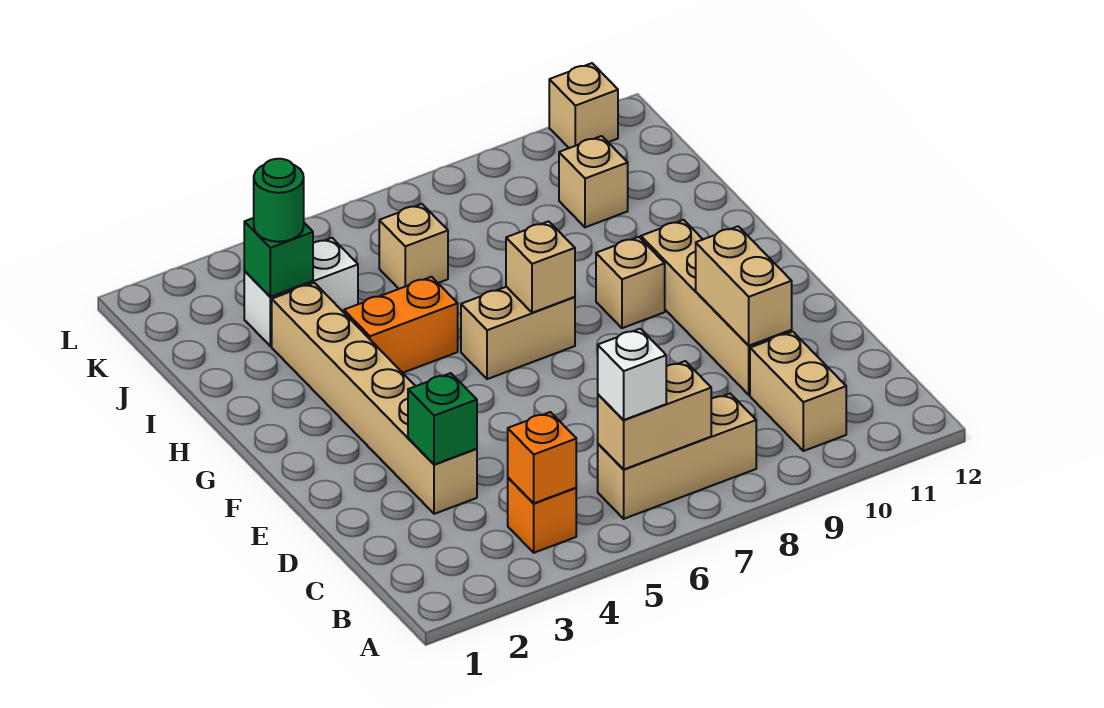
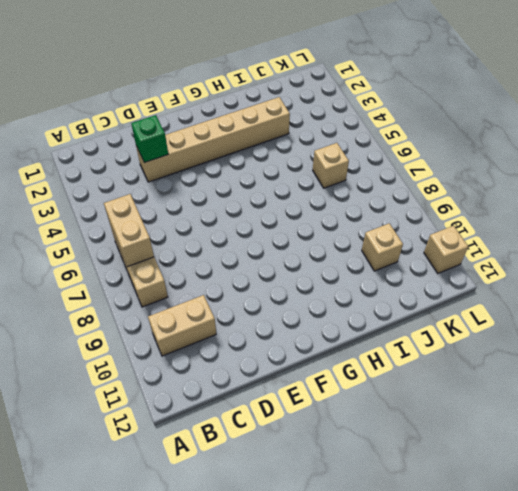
none -> orange brick B4 level 1
none -> tan brick D10:G10 level 1
none -> tan brick G6:G7 level 1

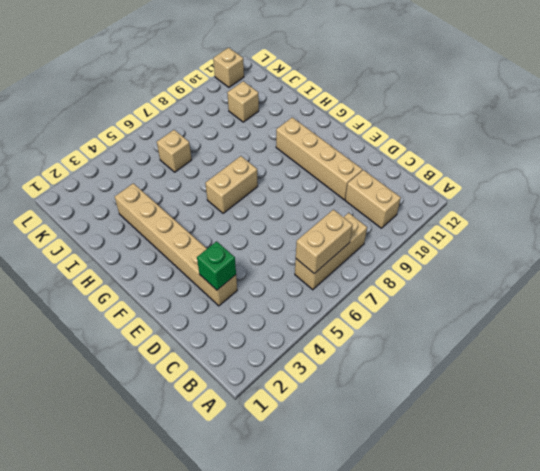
none -> orange brick B4 level 1
none -> tan brick G9 level 1
none -> orange brick H4:H5 level 1

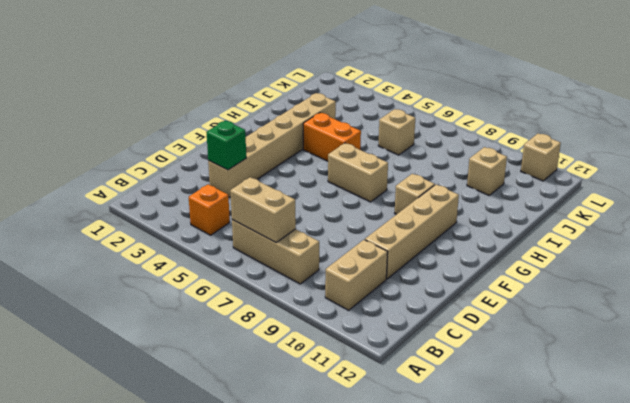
none -> white brick J3:J4 level 1
none -> orange brick B4 level 2
none -> tan brick D10:E10 level 2

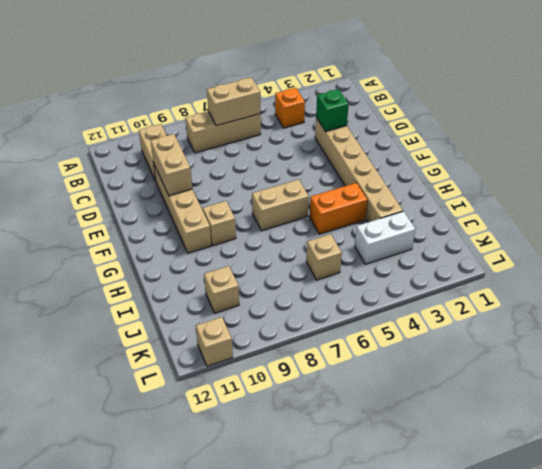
none -> orange brick B4 level 2
none -> tan brick G7 level 2
none -> green brick J3 level 2

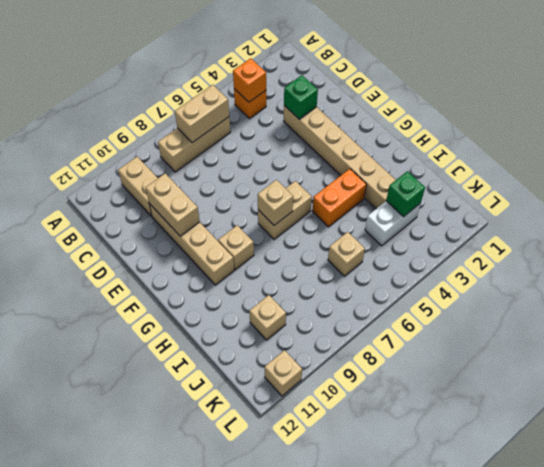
none -> white brick B6 level 3
none -> green round brick J3 level 3

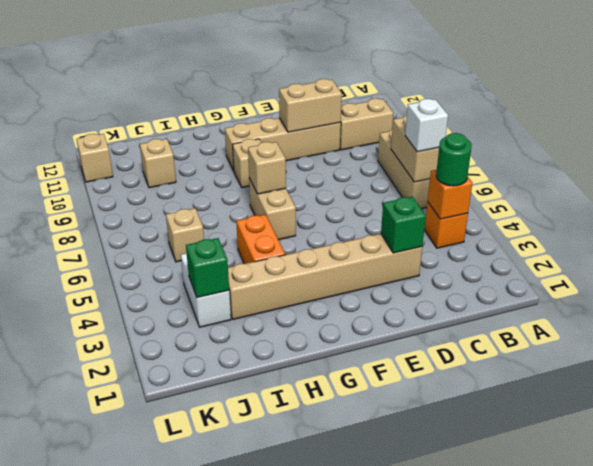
green round brick B4 level 3 -> green round brick J3 level 3

